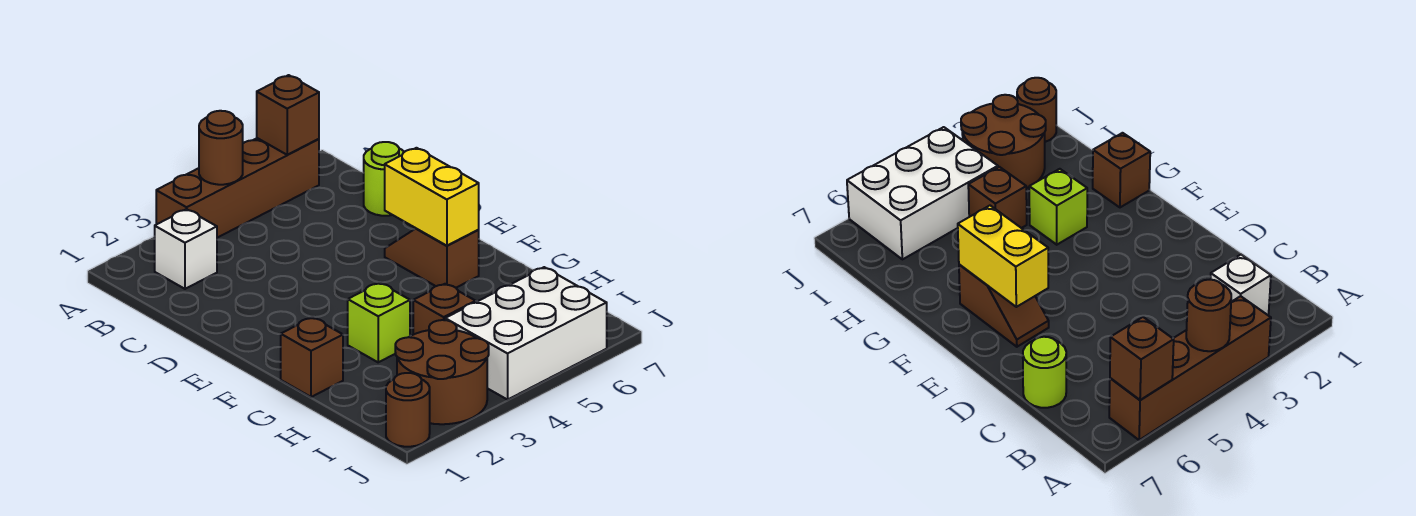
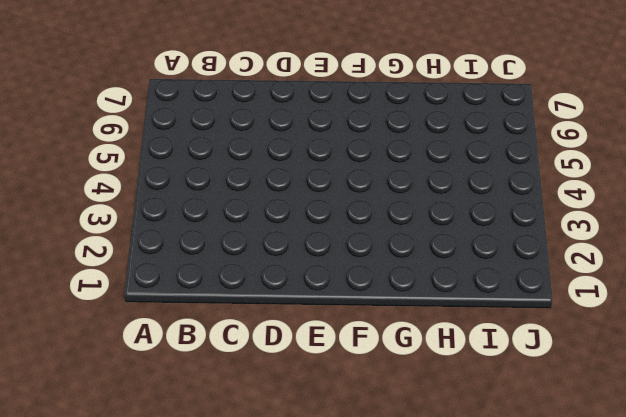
none -> brown brick A3:A6 level 1
none -> white brick B2 level 1
none -> lime round brick C7 level 1

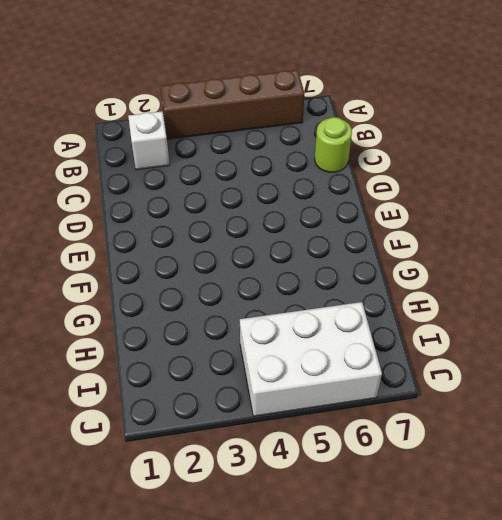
none -> brown slope E6:F6 level 1 top F
none -> brown brick G1 level 1
none -> lime brick G3 level 1

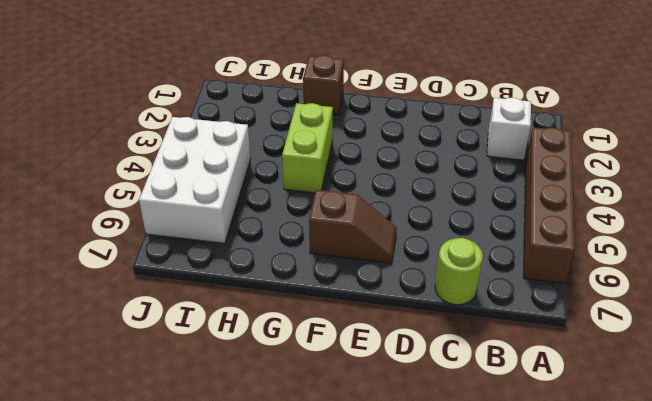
lime brick G3:G4 level 1 -> lime brick G3 level 1
none -> brown brick H4 level 1
none -> brown round brick I2:J3 level 1
none -> brown round brick J1 level 1

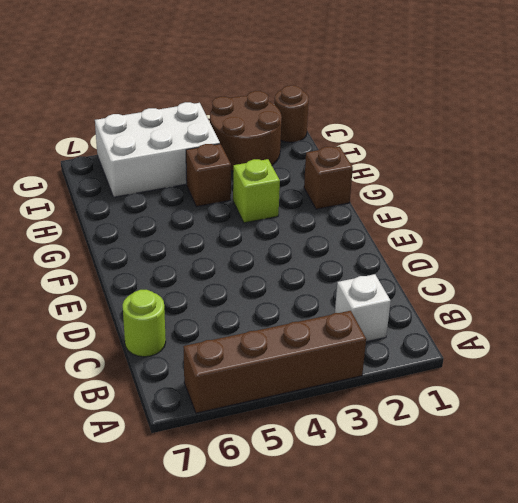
none -> brown slope E6:F6 level 1 top F
none -> brown round brick A4 level 2
none -> brown brick A6 level 2

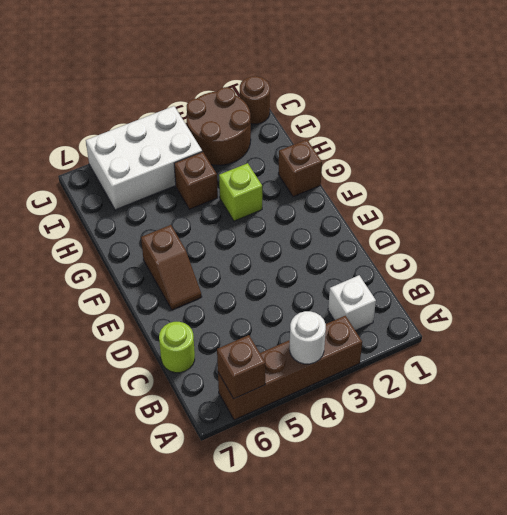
white round brick A4 level 2 -> brown round brick A4 level 2
none -> yellow brick E6:F6 level 2

